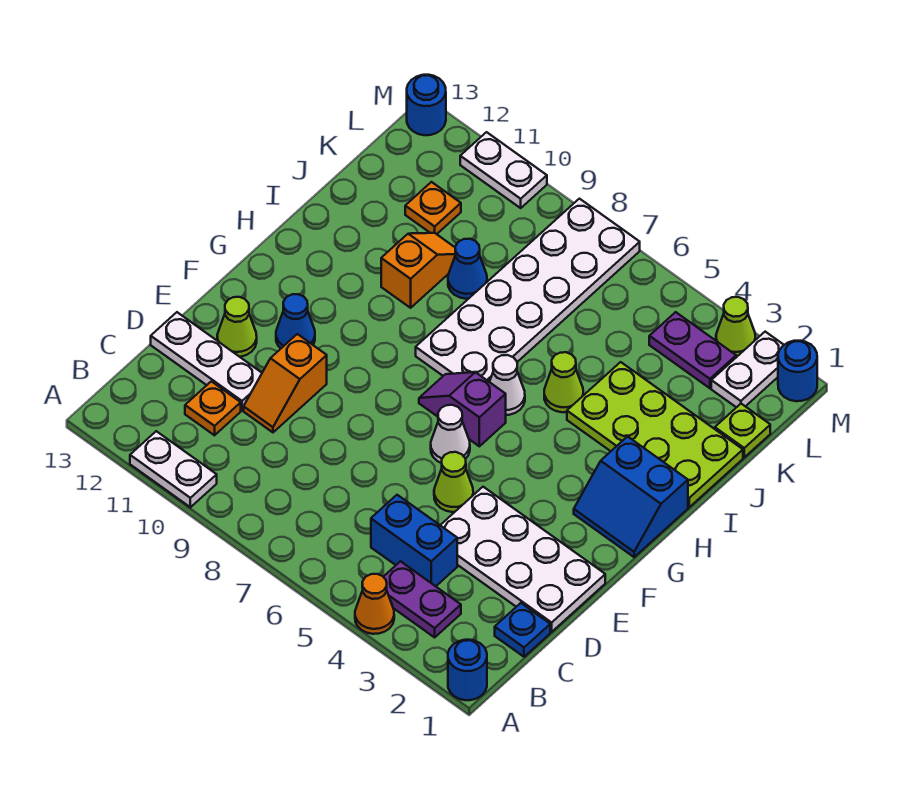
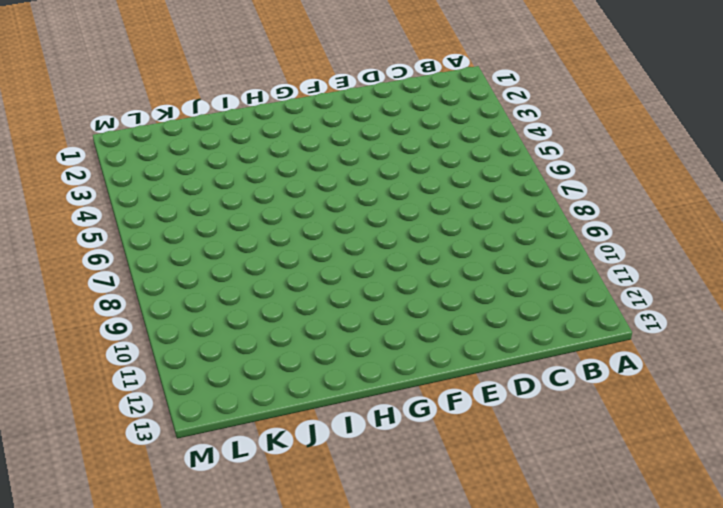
none -> blue round brick A1 level 1
none -> orange cone A4 level 1
none -> white plate A10:A11 level 1
none -> purple plate B3:B4 level 1

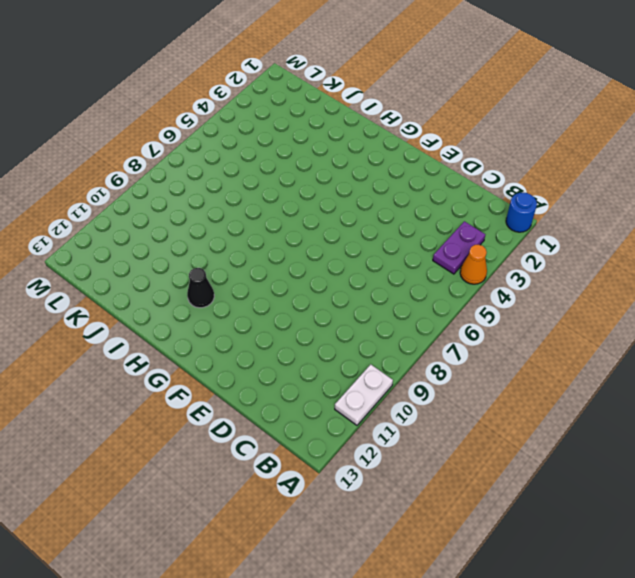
black cone H11 level 1 -> none
none -> blue plate C1 level 1
none -> blue brick C4:C5 level 1
none -> orange plate C11 level 1
none -> white plate D1:E4 level 1

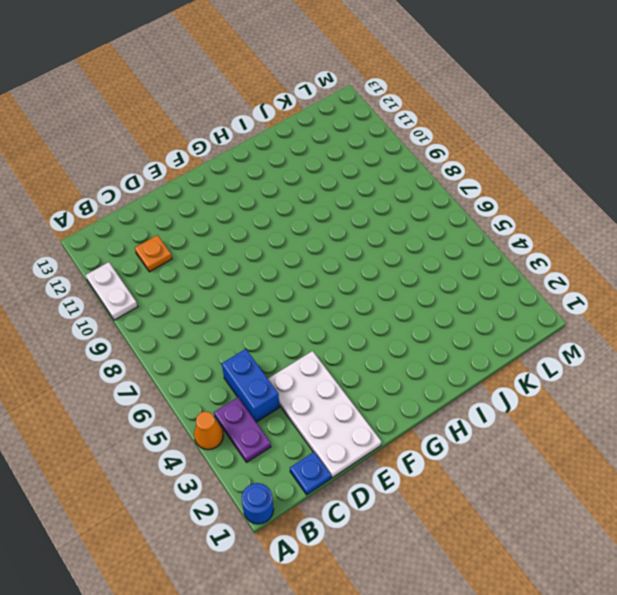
none -> orange slope D10:E10 level 1 top E
none -> white plate D11:D13 level 1
none -> lime cone E5 level 1
none -> lime cone E12 level 1

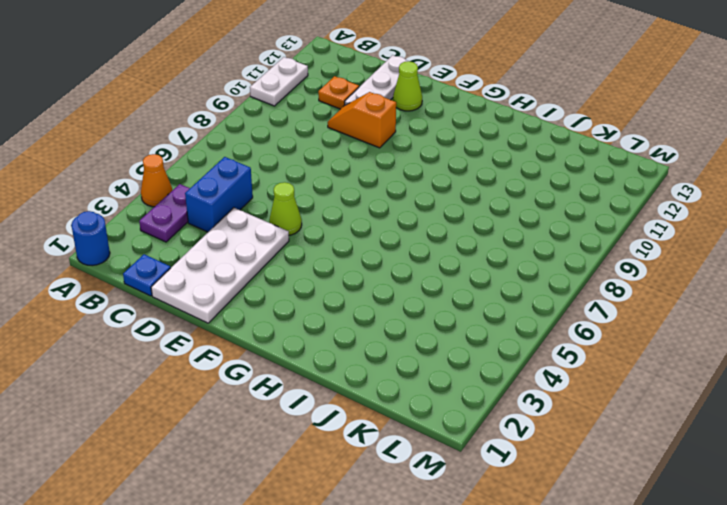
none -> white cone F6 level 1
none -> blue cone F11 level 1
none -> blue slope G1:H2 level 1 top H
none -> purple slope G6:G7 level 1 top 6

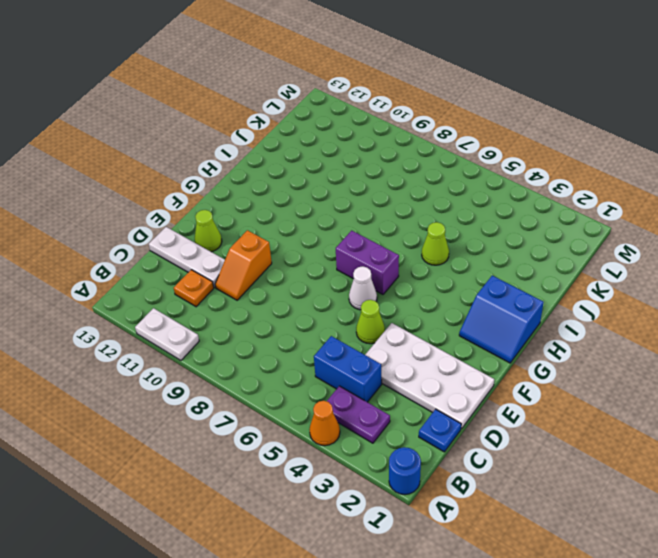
purple brick G6:G7 level 1 -> purple slope G6:G7 level 1 top 6
none -> blue cone F11 level 1
none -> white cone H6 level 1
none -> white plate H7:M8 level 1
none -> lime plate I1:J4 level 1

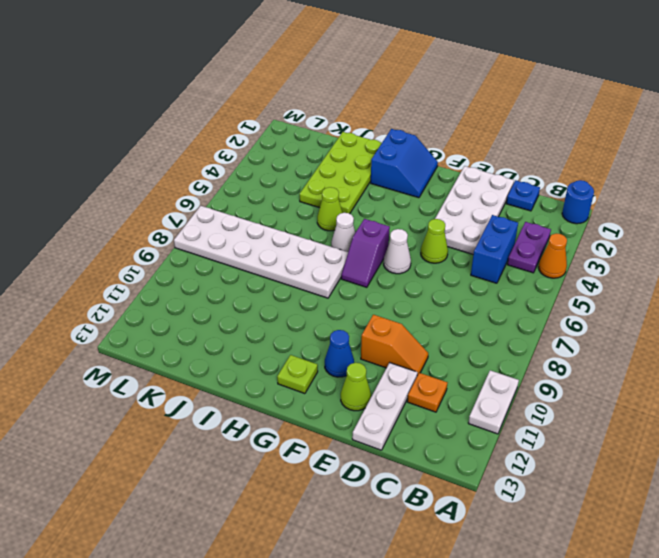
lime plate G12 level 1 -> lime plate K1 level 1
none -> orange slope I10:J10 level 1 top I
none -> blue cone J9 level 1
none -> orange plate K11 level 1
none -> white plate L2:M2 level 1

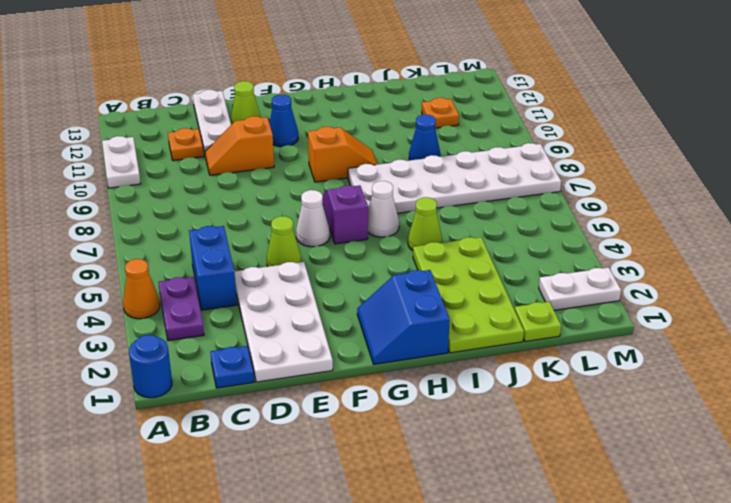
orange slope G9:H9 level 1 top G -> orange slope I10:J10 level 1 top I
none -> purple plate L3:L4 level 1
none -> blue round brick M1 level 1
none -> lime cone M3 level 1
none -> white plate M10:M11 level 1

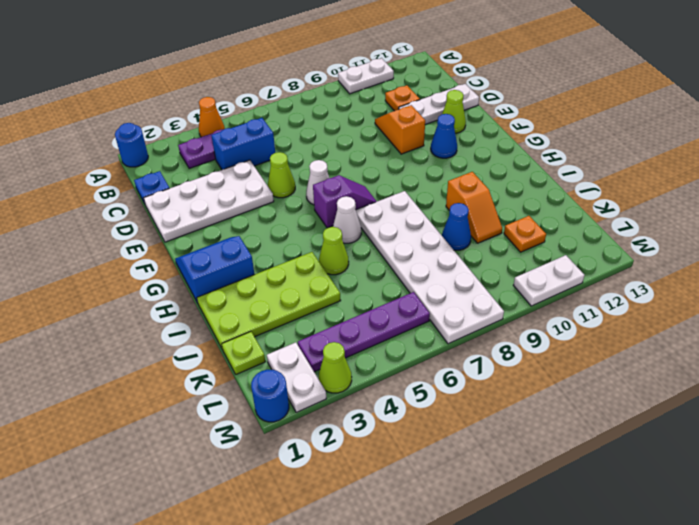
purple plate L3:L6 level 1 -> purple plate L3:L4 level 1
none -> blue round brick M13 level 1

